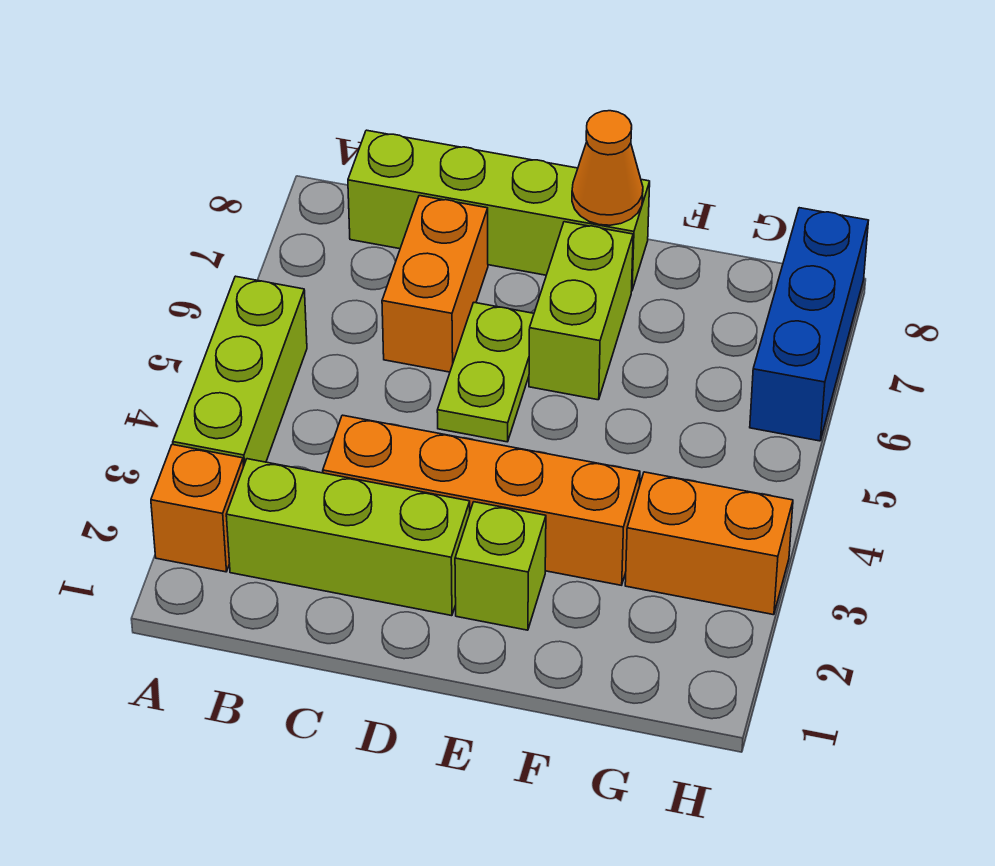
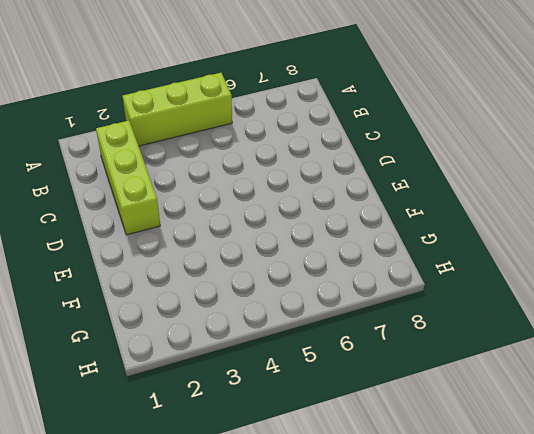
none -> orange brick A2 level 1
none -> lime brick B8:E8 level 1
none -> orange brick C3:F3 level 1

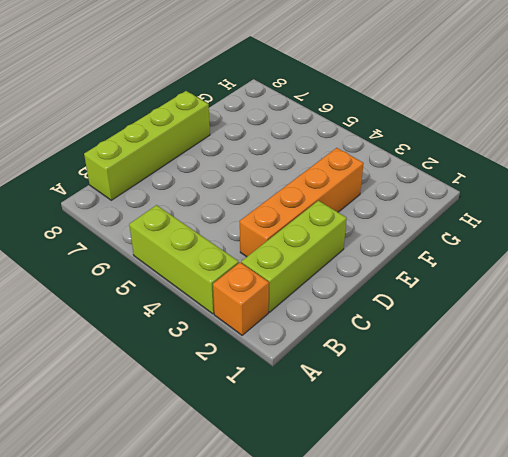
none -> orange brick C6:C7 level 1
none -> lime plate D5:D6 level 1
none -> lime brick E2 level 1

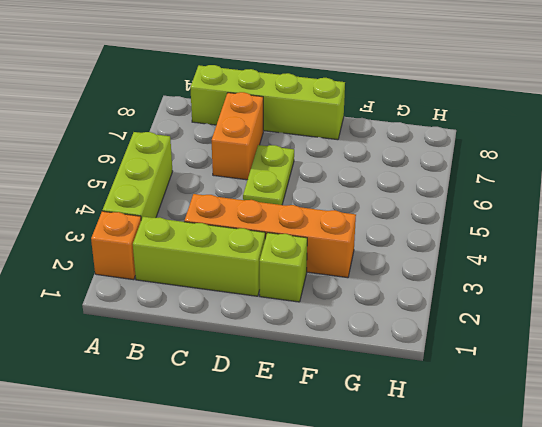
none -> lime brick E6:E7 level 1
none -> orange brick G3:H3 level 1
none -> blue brick H6:H8 level 1

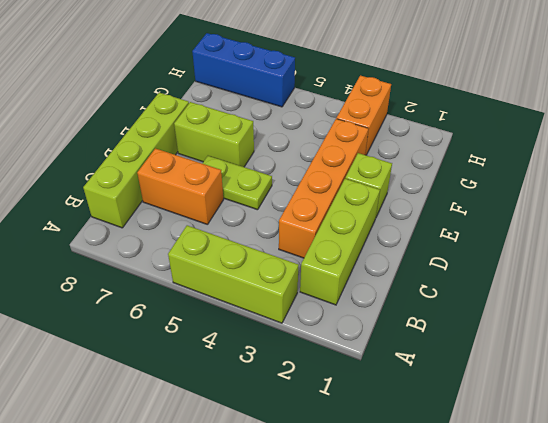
none -> orange brick A2 level 1
none -> orange cone E8 level 2

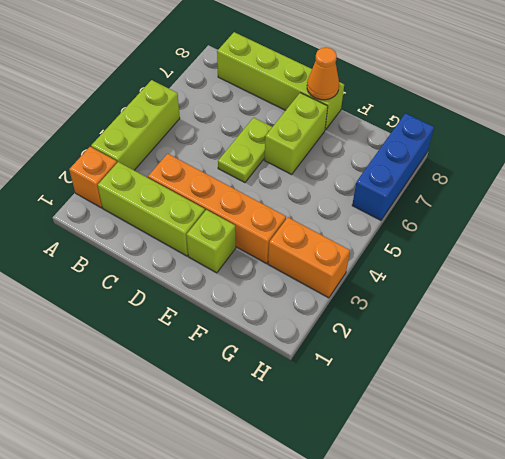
none -> orange brick C6:C7 level 1

